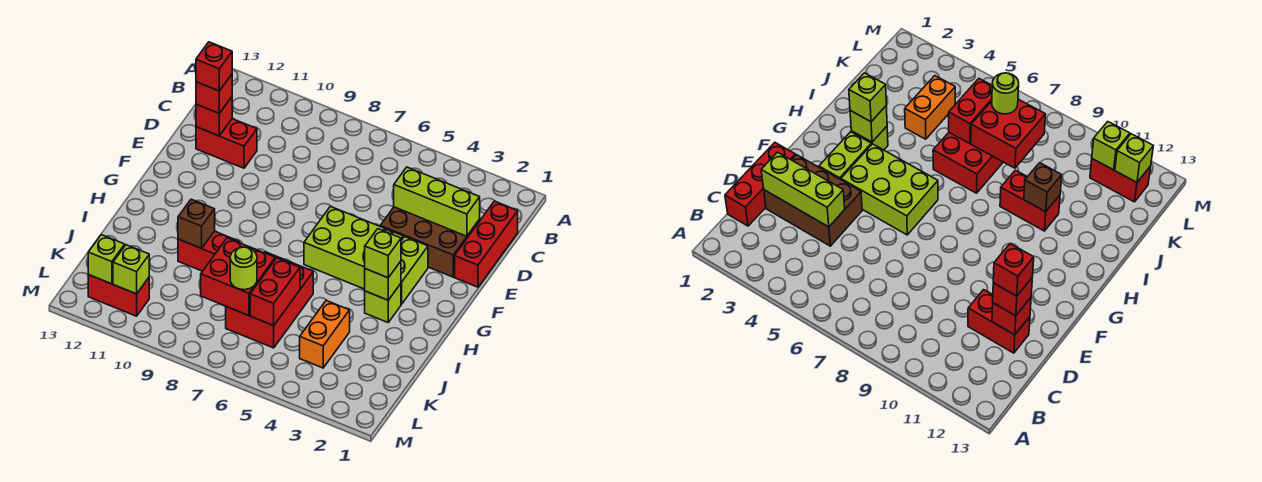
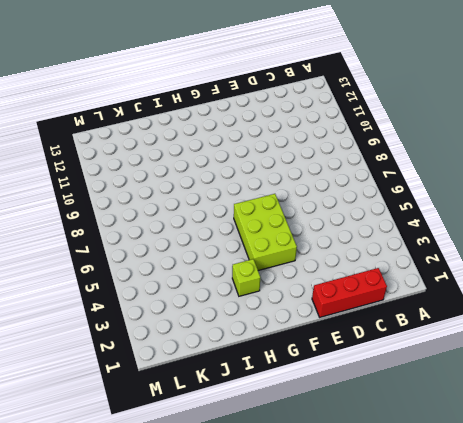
none -> brown brick D2:E4 level 1
none -> red brick D11:D12 level 1
none -> lime brick F3:G3 level 1

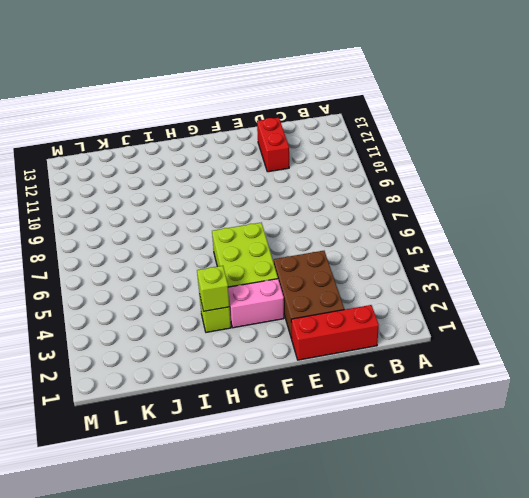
pink brick F3:G3 level 1 -> lime brick F3:G3 level 1
none -> red brick I6:K7 level 1
none -> red brick I9:I10 level 1
none -> orange brick J4:K4 level 1

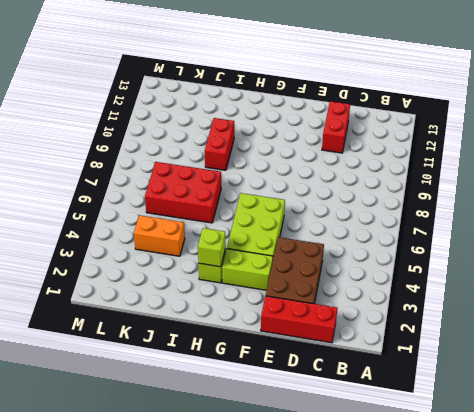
none -> red brick L11:L12 level 1
none -> lime brick D2:D4 level 2
none -> red brick D12 level 2

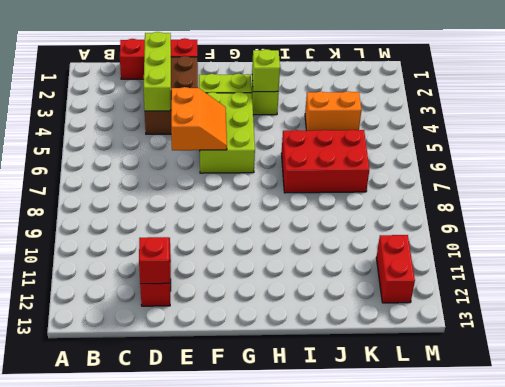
orange slope E5:F6 level 2 top E -> none
none -> red brick I9:I10 level 1
none -> brown brick I10 level 2
none -> red brick J6:K6 level 2

